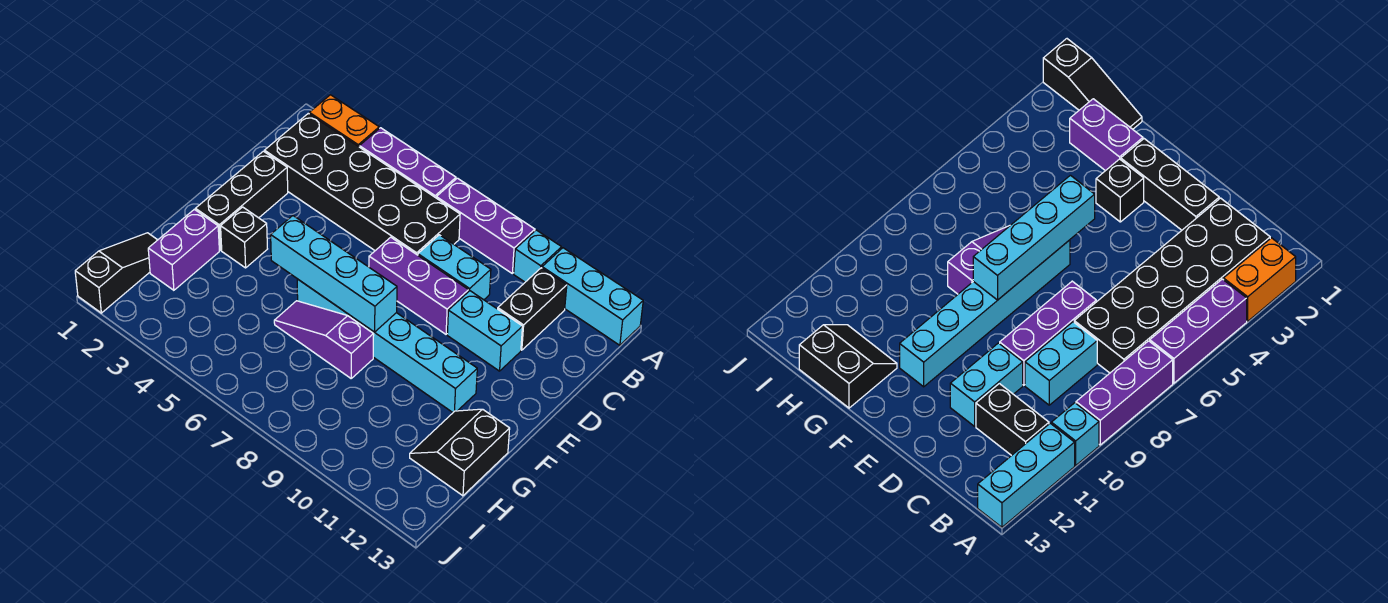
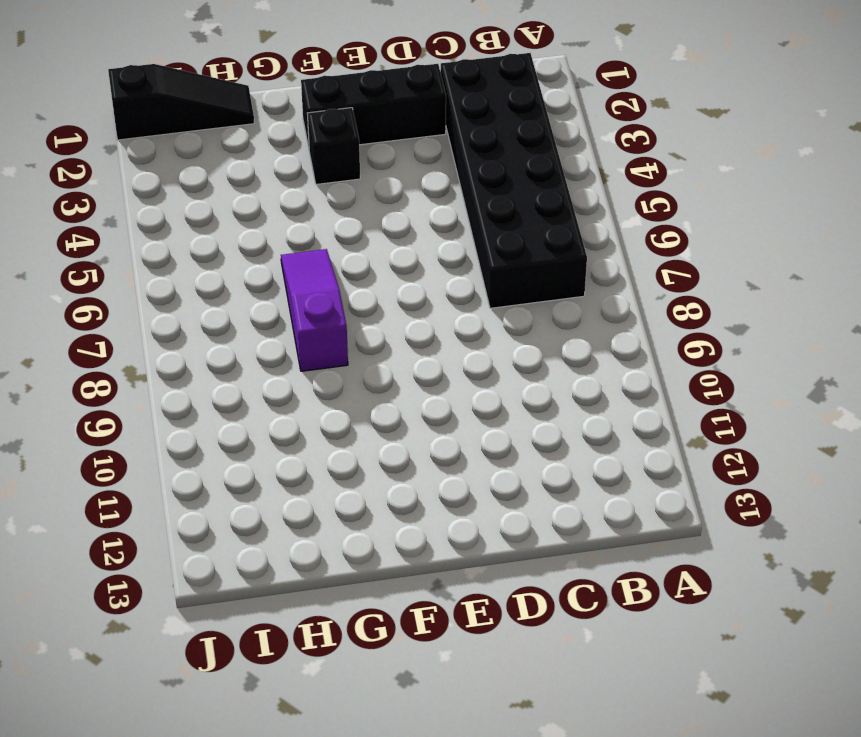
none -> orange brick A2:A3 level 1
none -> purple brick A4:A6 level 1
none -> purple brick A7:A9 level 1

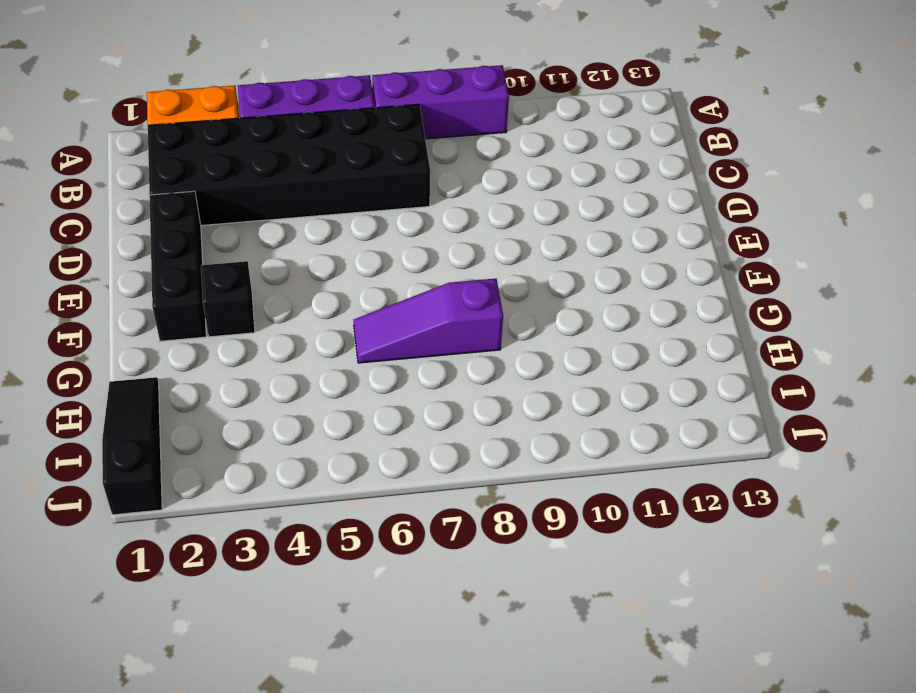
none -> cyan brick A10 level 1
none -> cyan brick A11:A13 level 1
none -> black brick B11:C11 level 1

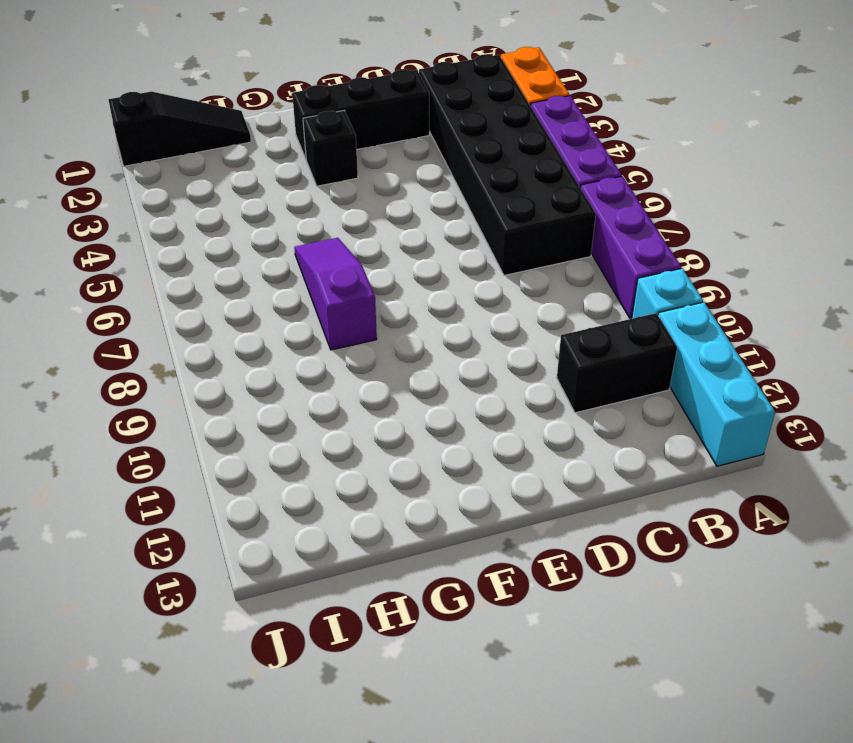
none -> cyan brick C8:C9 level 1
none -> purple brick D7:D9 level 1
none -> cyan brick D10:D11 level 1

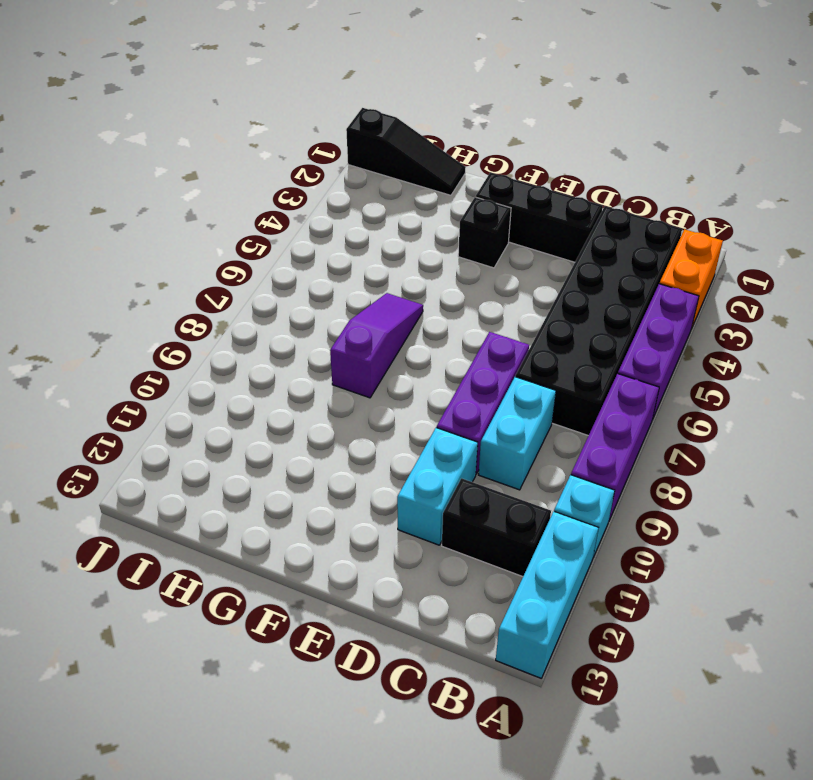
none -> cyan brick F6:F11 level 1
none -> purple brick G2:H2 level 1
none -> black slope G12:H13 level 1 top 13

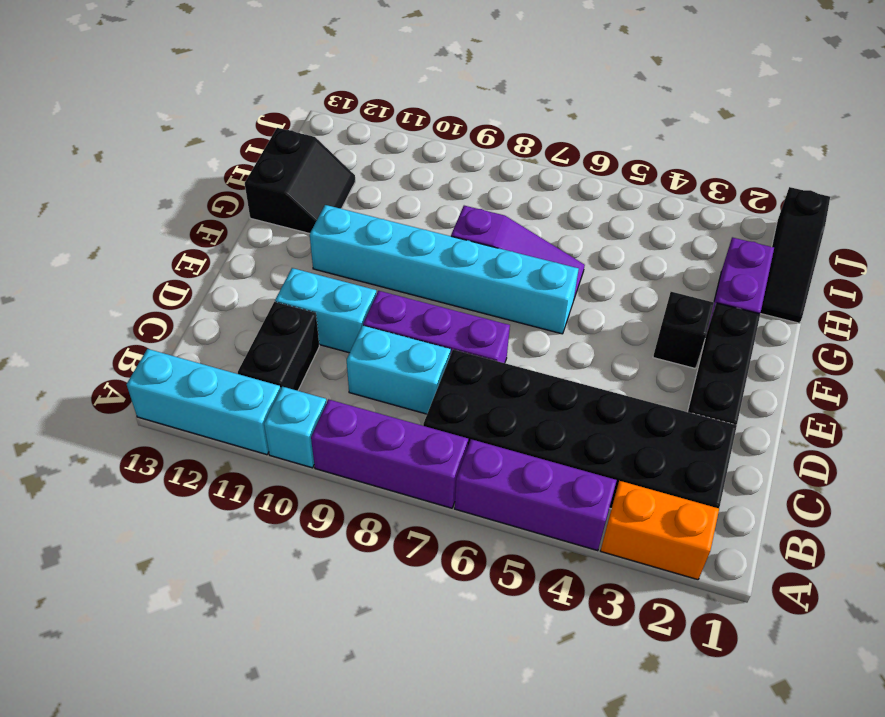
none -> cyan brick F5:F8 level 2

